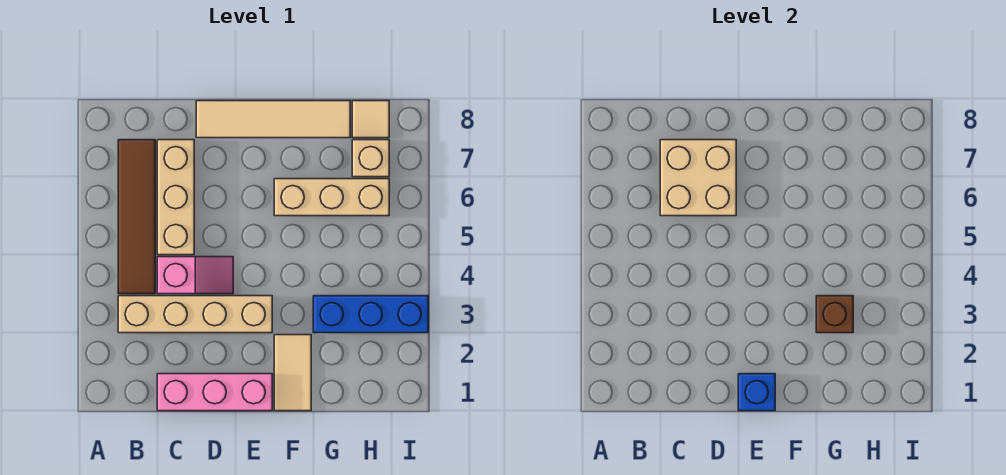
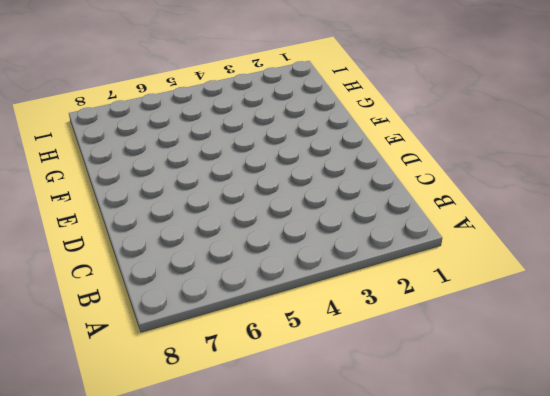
none -> tan brick B3:E3 level 1
none -> brown tile B4:B7 level 1
none -> pink brick C1:E1 level 1

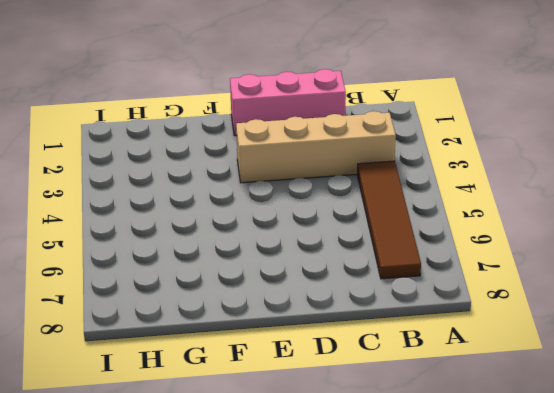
none -> pink slope C4:D4 level 1 top C
none -> tan brick C5:C7 level 1
none -> tan tile D8:G8 level 1

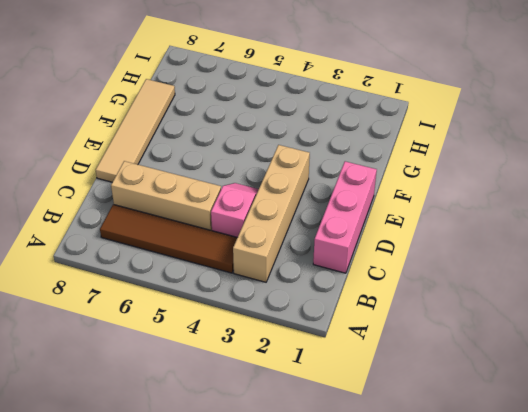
none -> tan tile F1:F2 level 1
none -> tan brick F6:H6 level 1
none -> blue brick G3:I3 level 1

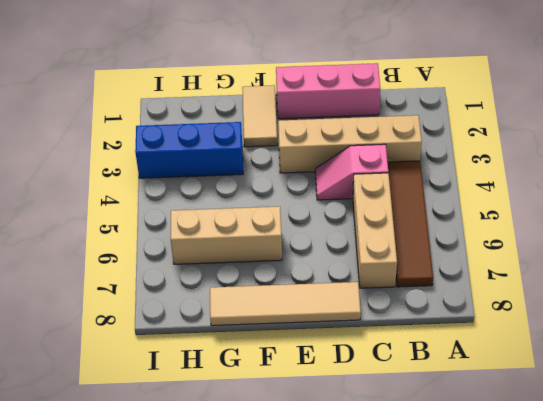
none -> tan brick H7 level 1
none -> tan tile H8 level 1
none -> tan brick C6:D7 level 2

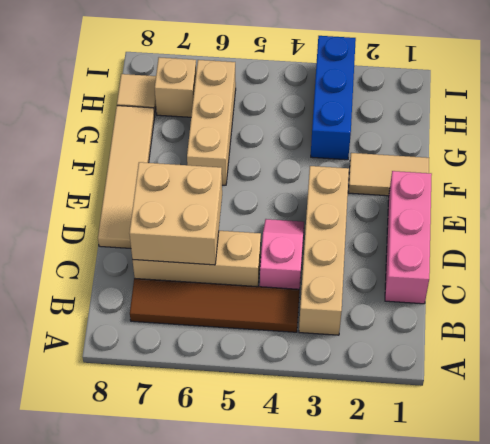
none -> blue brick E1 level 2
none -> brown brick G3 level 2

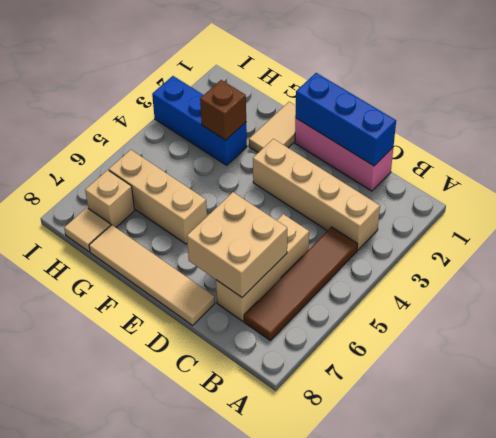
blue brick C1:E1 level 2 -> blue brick E1 level 2
none -> pink slope C4:D4 level 1 top C

